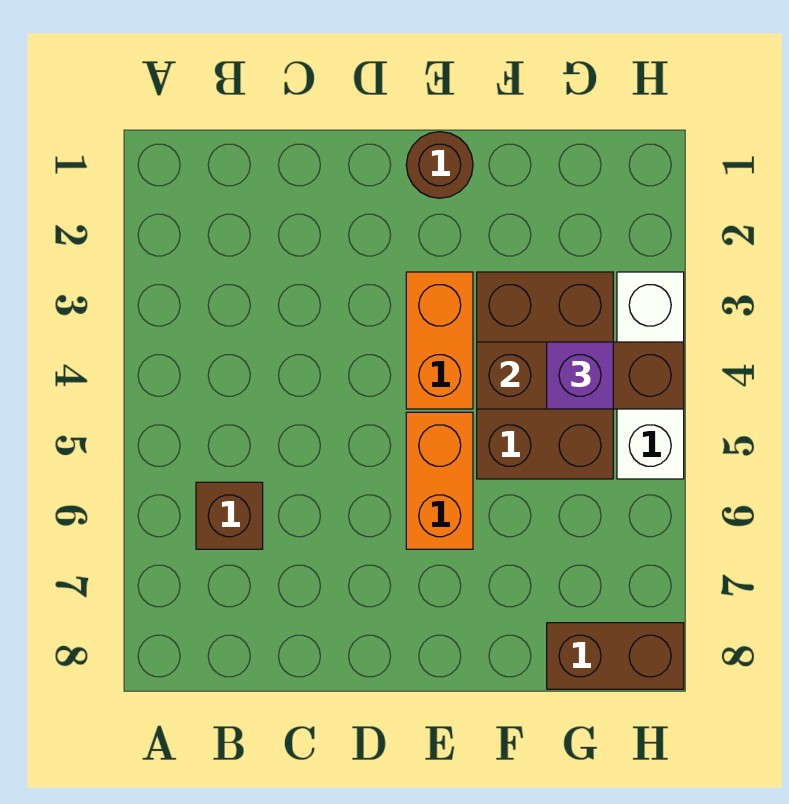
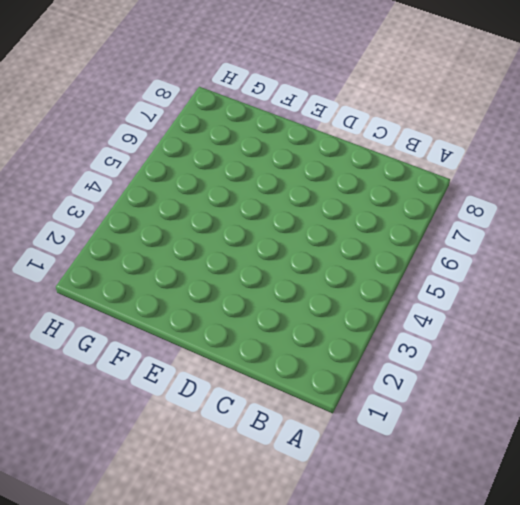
none -> brown brick B6 level 1
none -> brown round brick E1 level 1

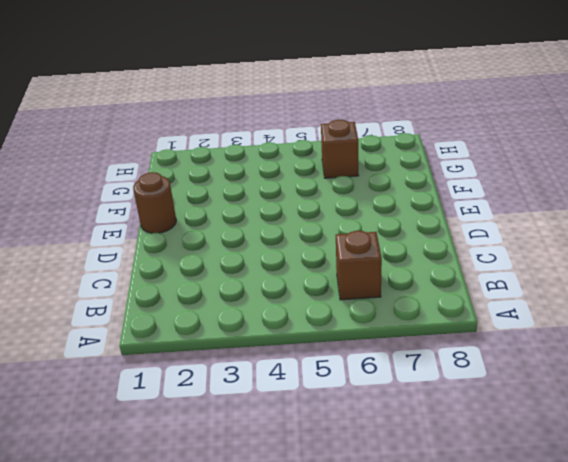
brown brick G6 level 1 -> none
none -> orange brick E3:E4 level 1
none -> orange brick E5:E6 level 1

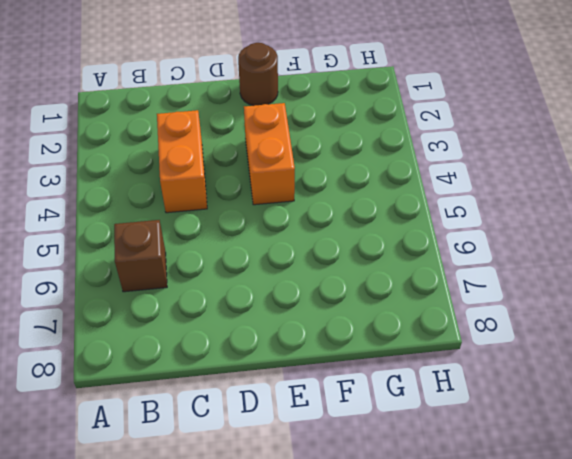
orange brick C3:C4 level 1 -> orange brick E5:E6 level 1
none -> brown brick F3:G5 level 1
none -> brown brick G8:H8 level 1

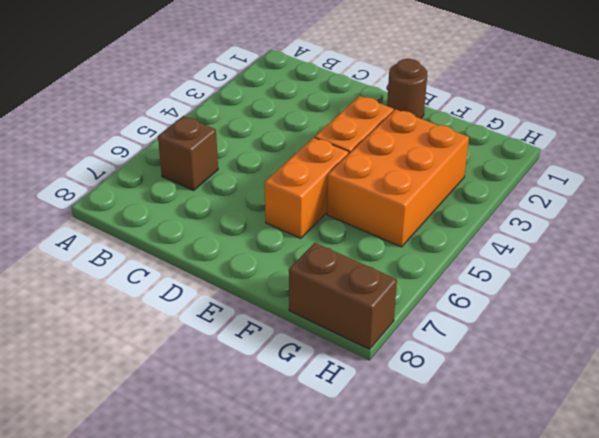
orange brick F3:G5 level 1 -> brown brick F3:G5 level 1
none -> white brick H3:H5 level 1
none -> brown brick F4:H4 level 2

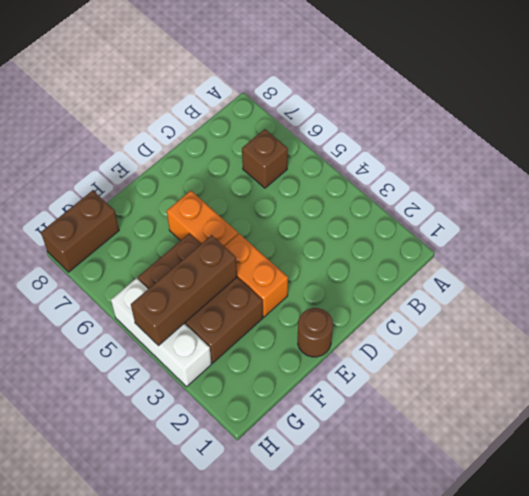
none -> purple brick G4 level 3

